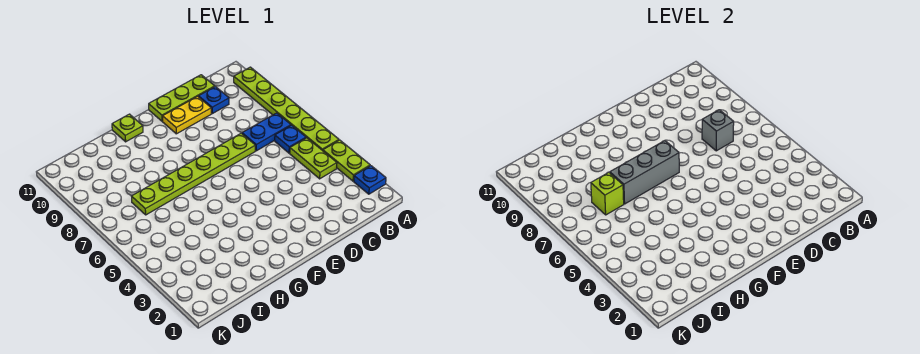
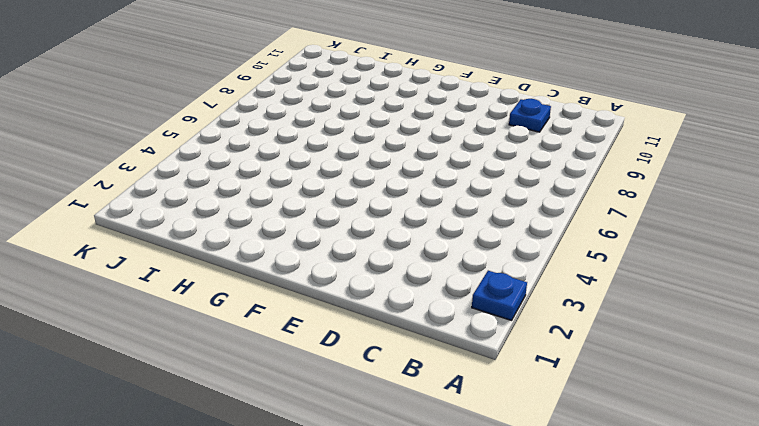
none -> lime plate A3:A4 level 1
none -> lime plate A5:A10 level 1
none -> lime plate B4:B5 level 1

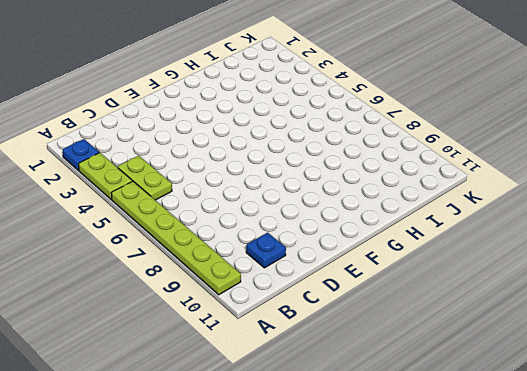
none -> blue plate B6 level 1
none -> blue plate B7:C7 level 1
none -> lime plate C11:E11 level 1

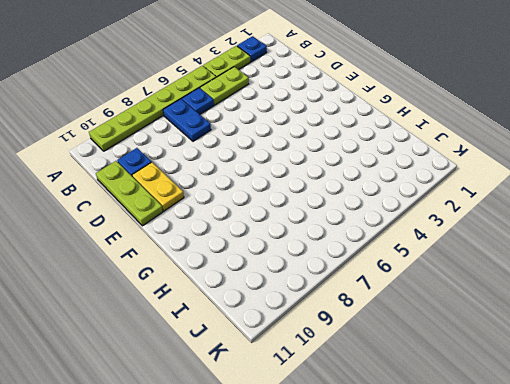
none -> lime plate D7:I7 level 1
none -> lime plate G11 level 1
none -> grey brick C7 level 2

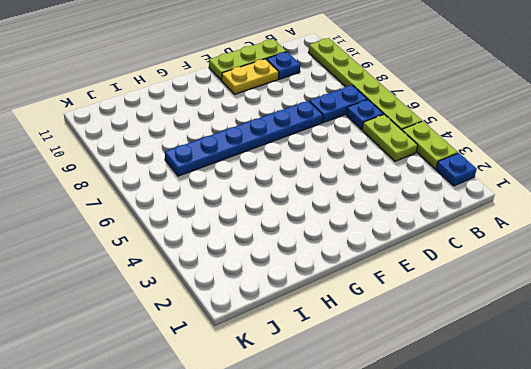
blue plate D7:I7 level 1 -> lime plate D7:I7 level 1
none -> lime plate G11 level 1
none -> grey brick C7 level 2
none -> grey brick F7:H7 level 2

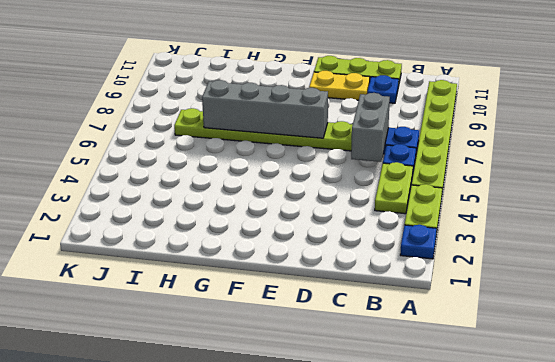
grey brick C6:C7 level 2 -> grey brick C7 level 2
grey brick E7:H7 level 2 -> grey brick F7:H7 level 2
none -> lime plate G11 level 1
none -> lime brick I7 level 2

